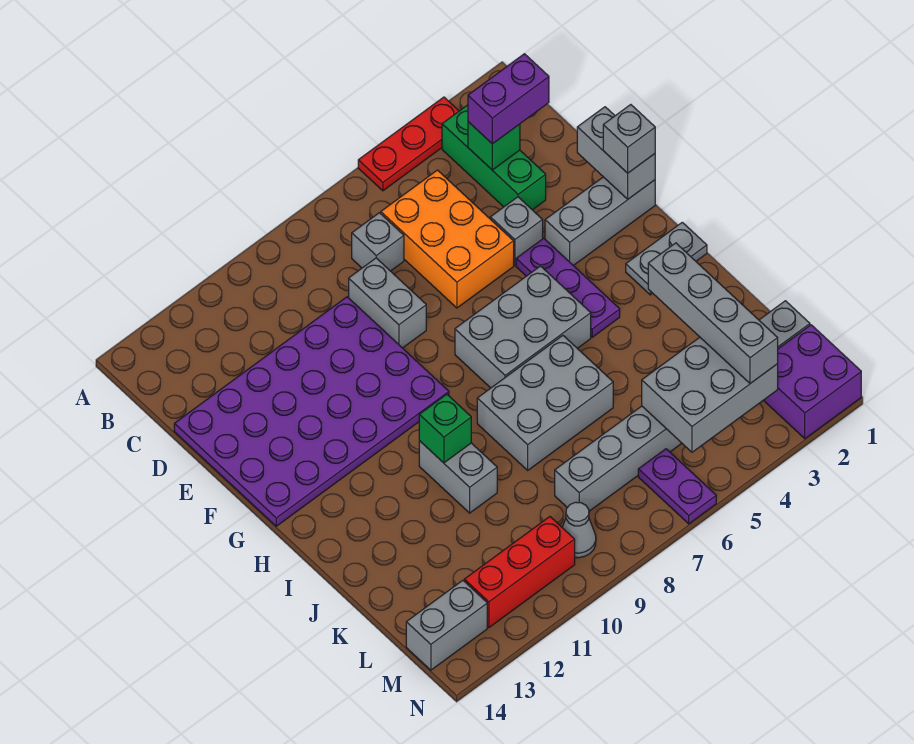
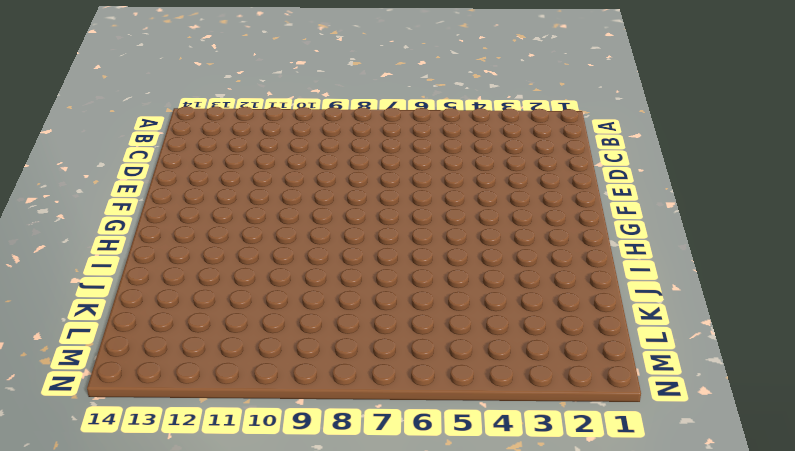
none -> red plate A3:A5 level 1
none -> green brick B3:D3 level 1
none -> orange brick C5:E6 level 1

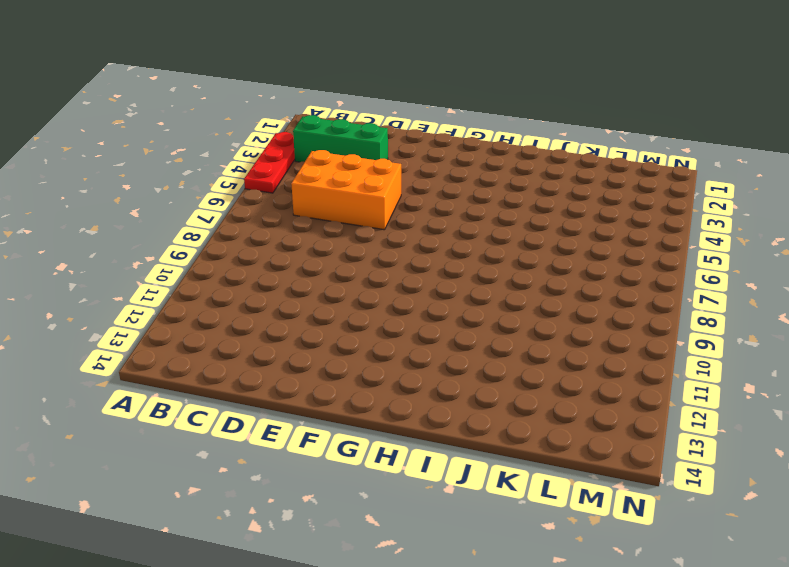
none -> grey brick C7 level 1
none -> grey brick D8:E8 level 1
none -> purple plate D9:G14 level 1

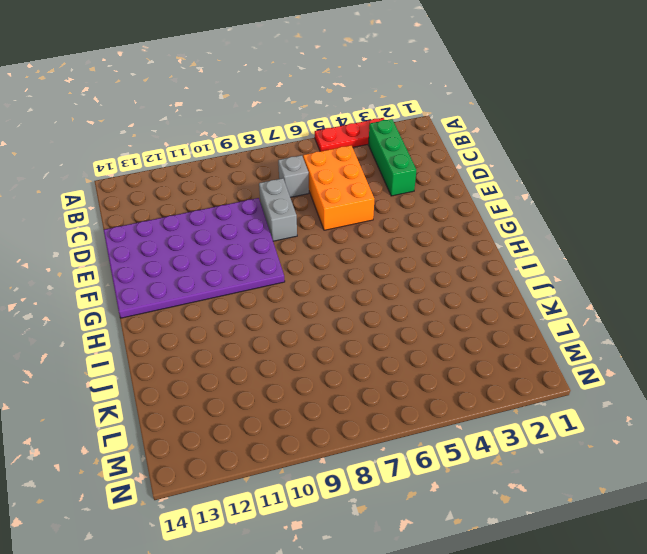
none -> grey brick E4 level 1
none -> grey brick F1:F3 level 1
none -> purple plate F4:H4 level 1

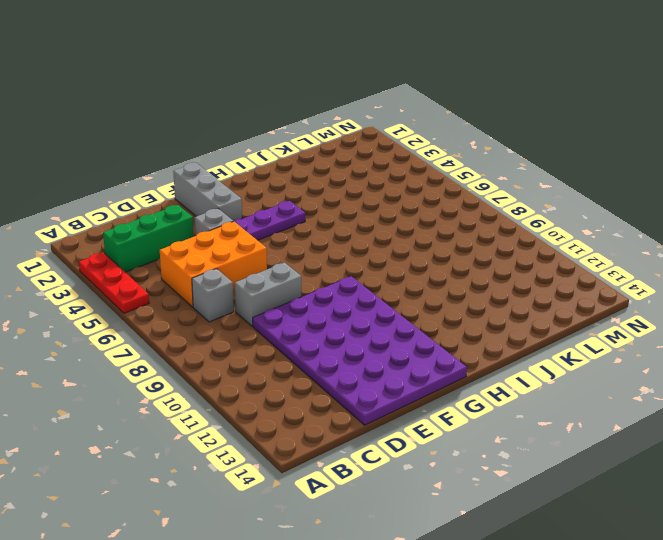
none -> grey brick G5:H7 level 1
none -> grey plate H1:H2 level 1
none -> grey brick I6:J8 level 1

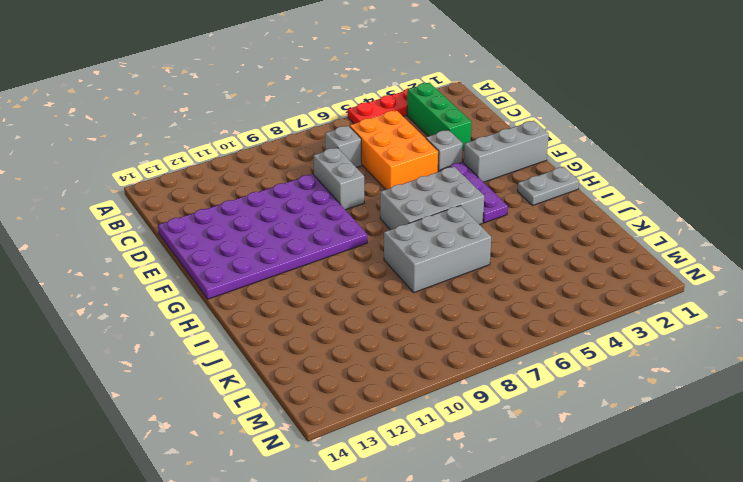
none -> grey brick I10:J10 level 1
none -> grey brick L1:L8 level 1
none -> purple brick M1:N2 level 1

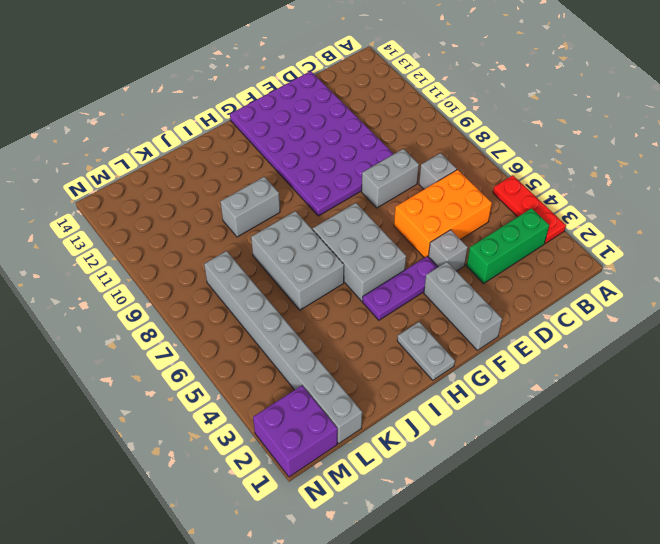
none -> purple plate M6:N6 level 1
none -> grey cone M9 level 1
none -> red brick M10:M12 level 1

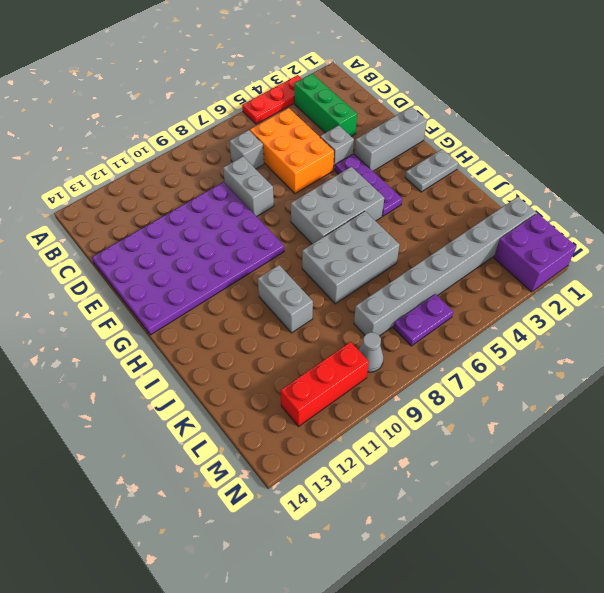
purple plate M6:M7 level 1 -> purple plate M6:N6 level 1
none -> grey brick M13:M14 level 1
none -> green brick C3 level 2
none -> grey brick E1:F1 level 2

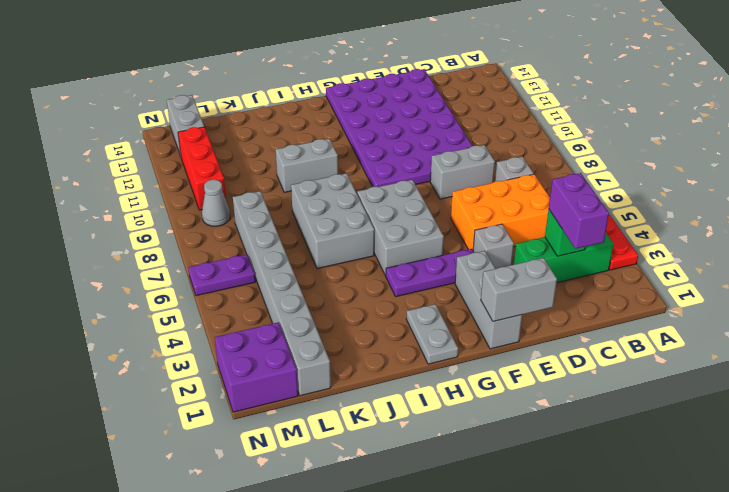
none -> green brick I10 level 2
none -> grey brick L3:M5 level 2
none -> grey brick F1 level 3

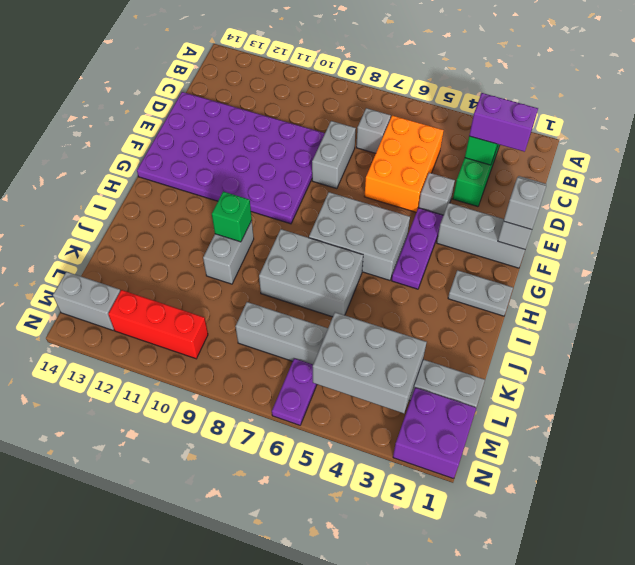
none -> red plate A3:A5 level 1
none -> grey cone M9 level 1
none -> grey brick J3:M3 level 3

